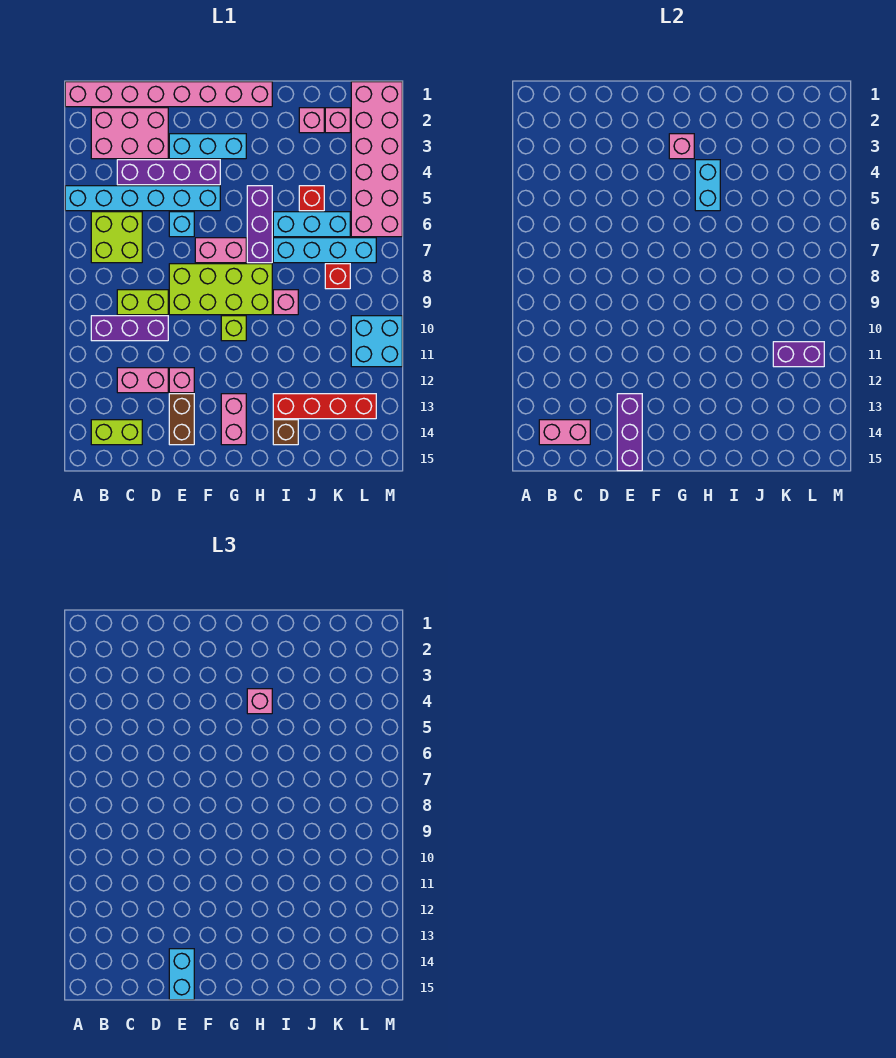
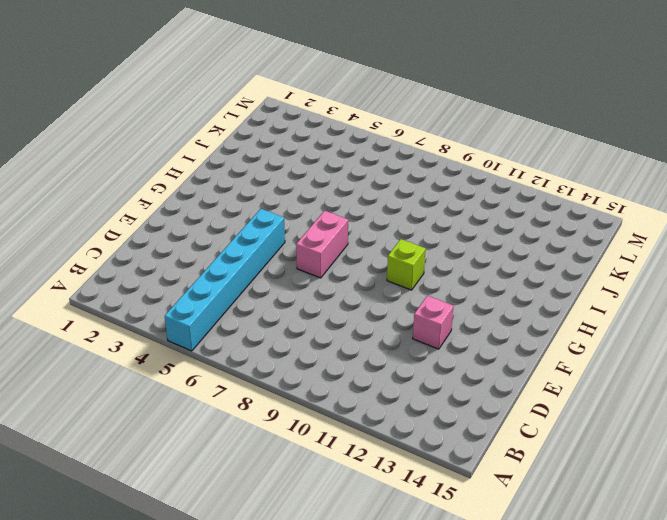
none -> pink brick A1:H1 level 1
none -> pink brick B2:D3 level 1
none -> lime brick B6:C7 level 1
none -> purple brick B10:D10 level 1

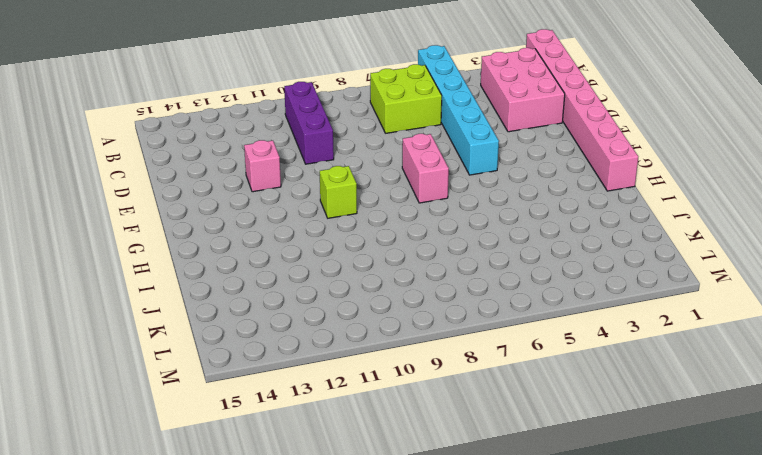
none -> lime brick B14:C14 level 1
none -> purple brick C4:F4 level 1
none -> lime brick C9:D9 level 1
none -> pink brick C12:D12 level 1

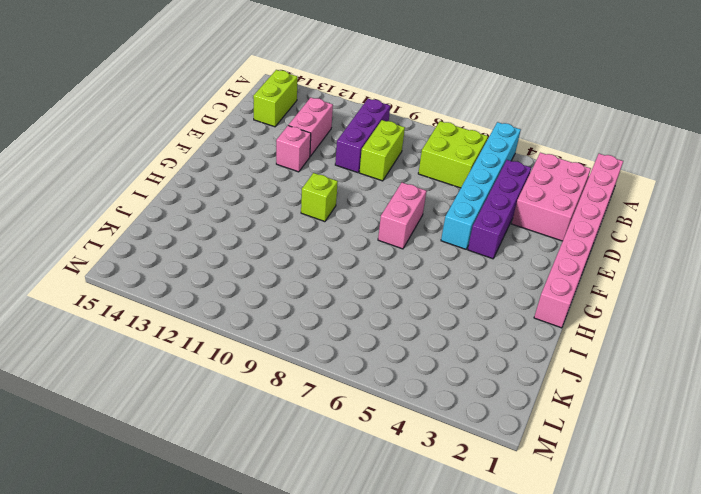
none -> cyan brick E3:G3 level 1
none -> cyan brick E6 level 1
none -> lime brick E8:H9 level 1
none -> brown brick E13:E14 level 1

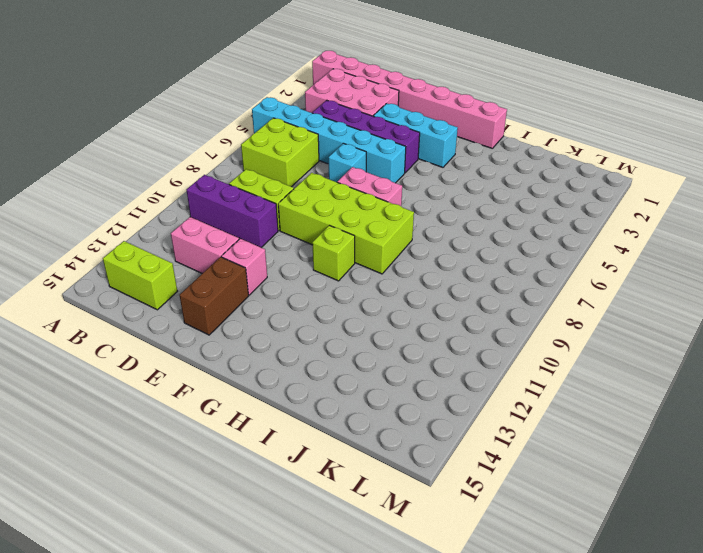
none -> pink brick G13:G14 level 1
none -> purple brick H5:H7 level 1
none -> cyan brick I6:K6 level 1
none -> cyan brick I7:L7 level 1

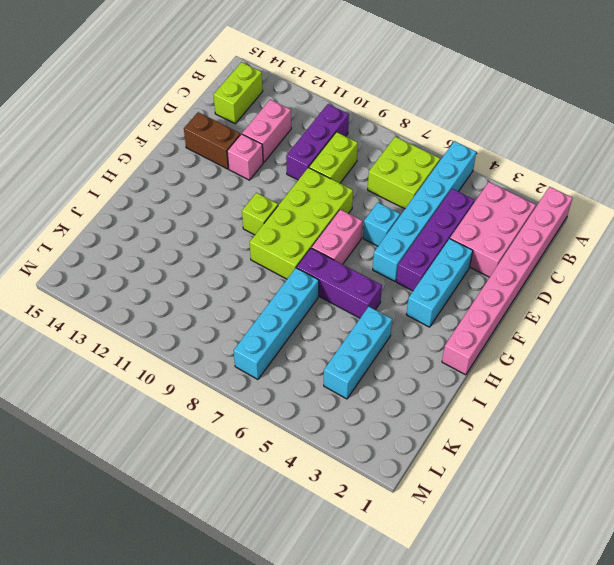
cyan brick I4:K4 level 1 -> cyan brick I6:K6 level 1
none -> pink brick G13:G14 level 1
none -> pink brick I9 level 1
none -> red brick I13:L13 level 1
none -> brown brick I14 level 1

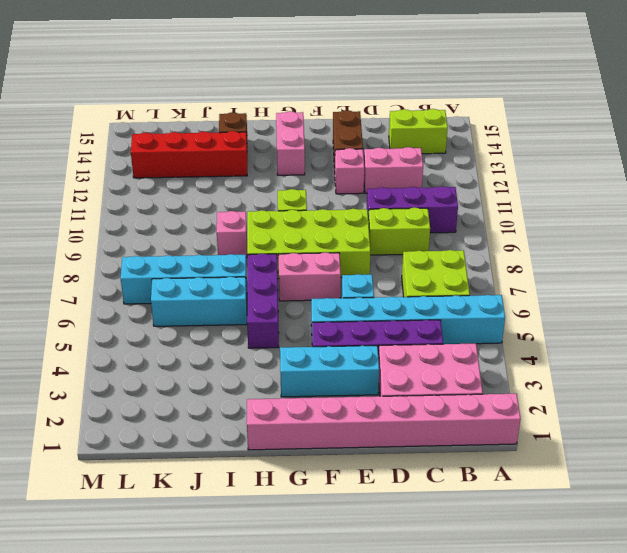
none -> pink brick J2 level 1
none -> red brick J5 level 1
none -> pink brick K2 level 1
none -> red brick K8 level 1

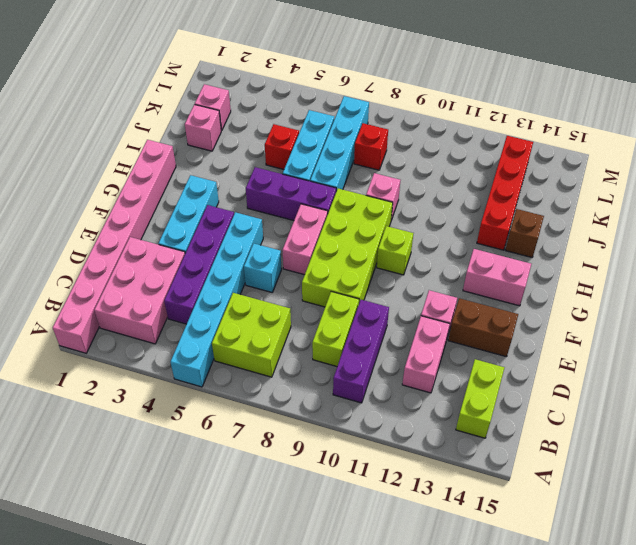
none -> pink brick L1:M6 level 1
none -> cyan brick L10:M11 level 1
none -> pink brick B14:C14 level 2
none -> purple brick E13:E15 level 2

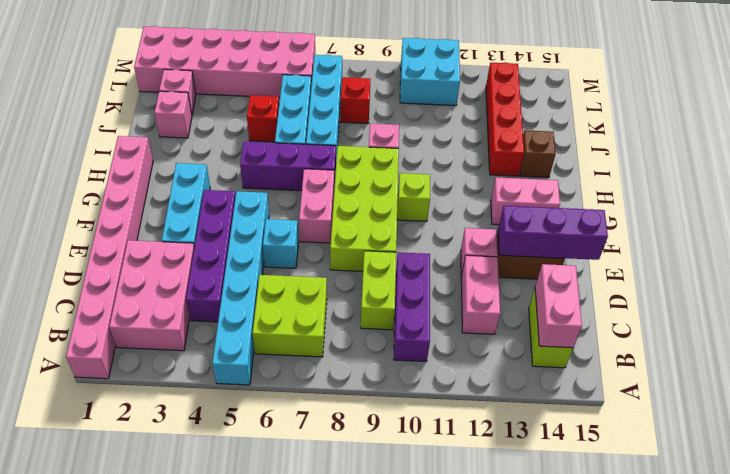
none -> pink brick G3 level 2
none -> cyan brick H4:H5 level 2
none -> purple brick K11:L11 level 2
none -> cyan brick E14:E15 level 3

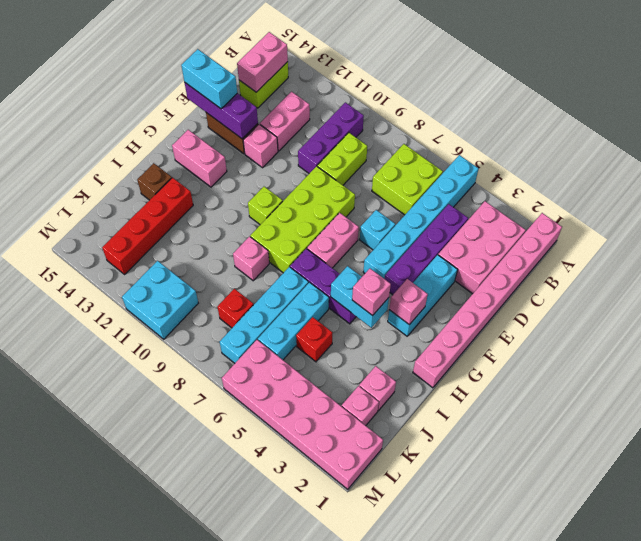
none -> purple brick K11:L11 level 2

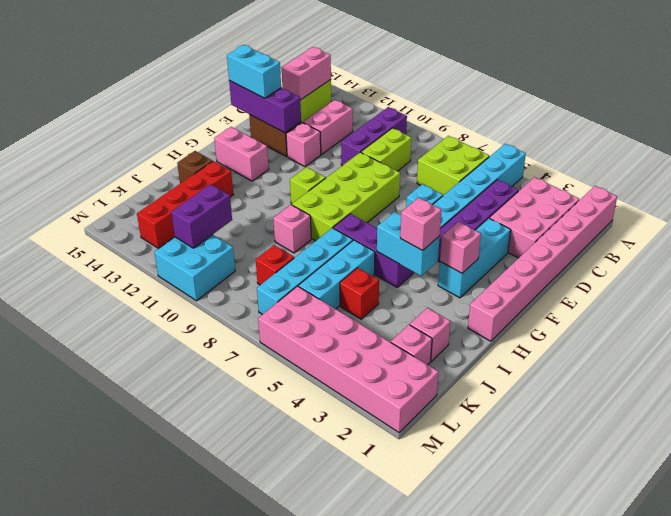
none -> pink brick F7:G7 level 1

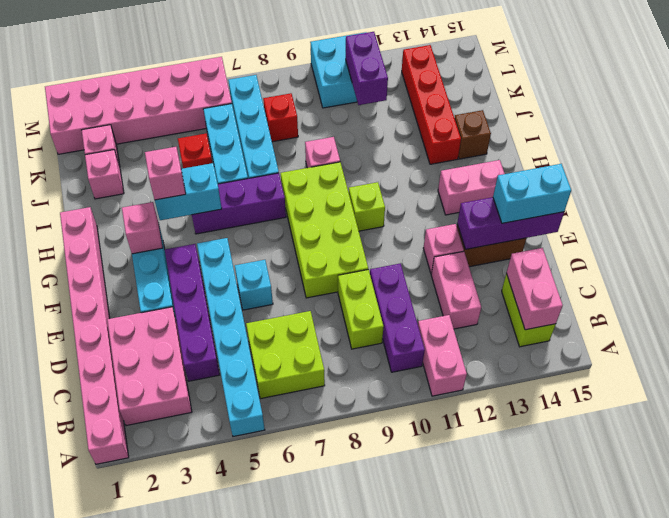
pink brick A11:B11 level 1 -> pink brick F7:G7 level 1

